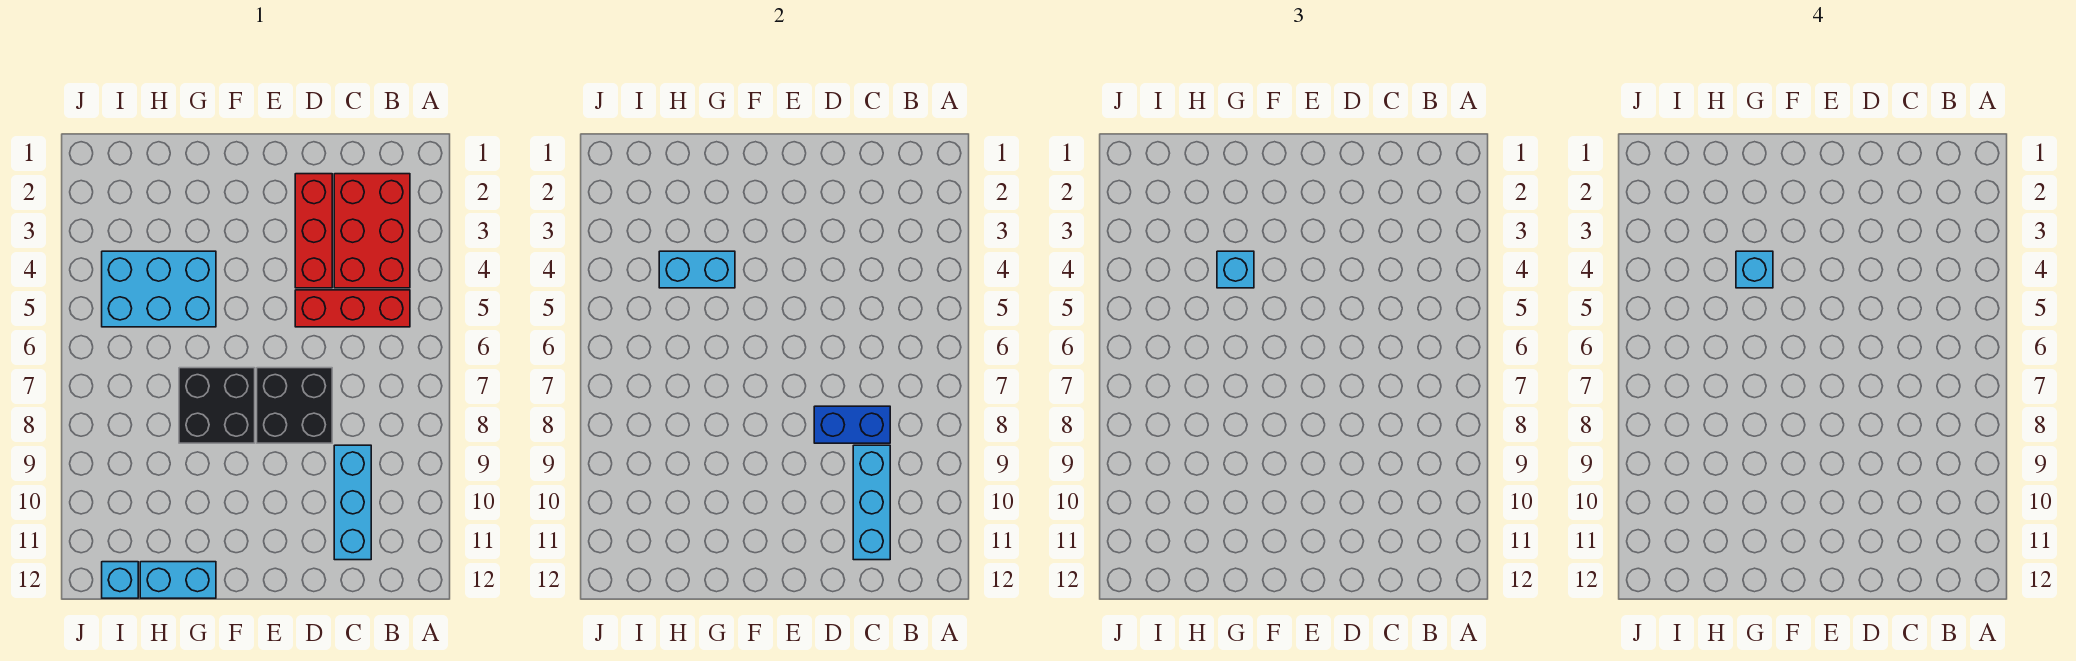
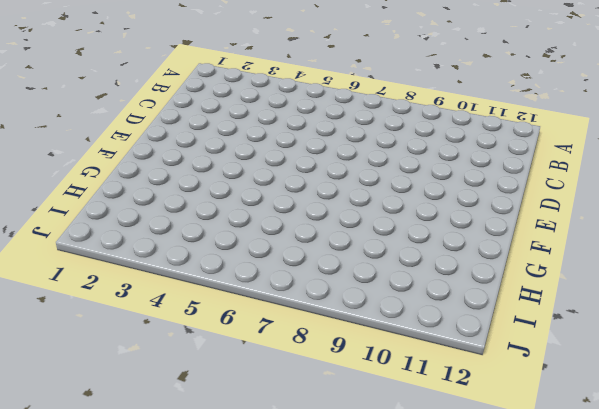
none -> red brick B2:C4 level 1
none -> red brick B5:D5 level 1
none -> cyan brick C9:C11 level 1

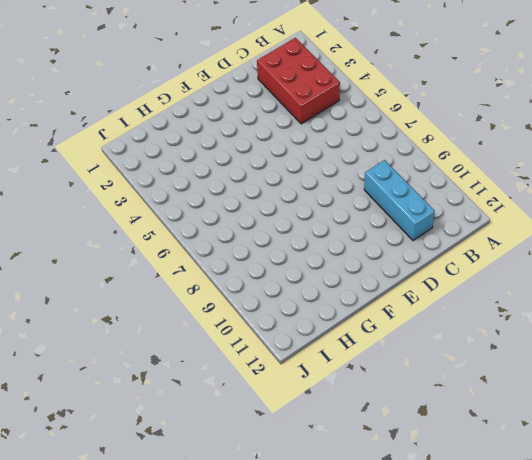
none -> red brick B5:D5 level 1
none -> red brick D2:D4 level 1
none -> black brick D7:E8 level 1

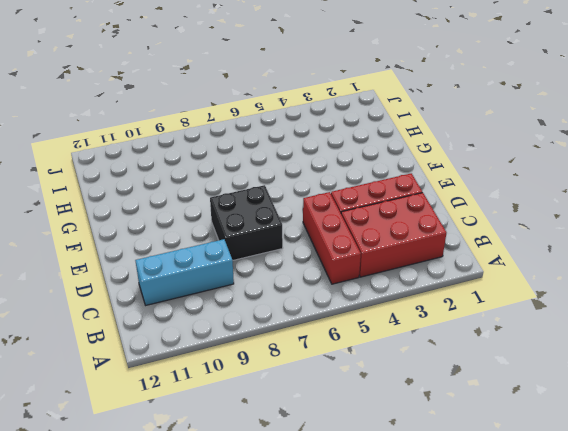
none -> black brick F7:G8 level 1
none -> cyan brick G4:I5 level 1
none -> cyan brick G12:H12 level 1

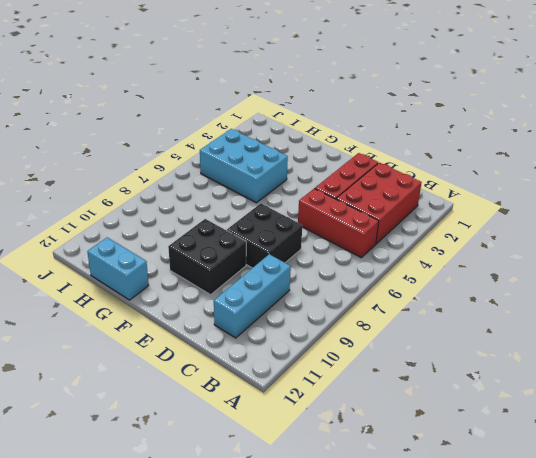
black brick E9:F10 level 1 -> black brick F7:G8 level 1
none -> cyan brick I12 level 1
none -> blue brick C8:D8 level 2
none -> cyan brick C9:C11 level 2

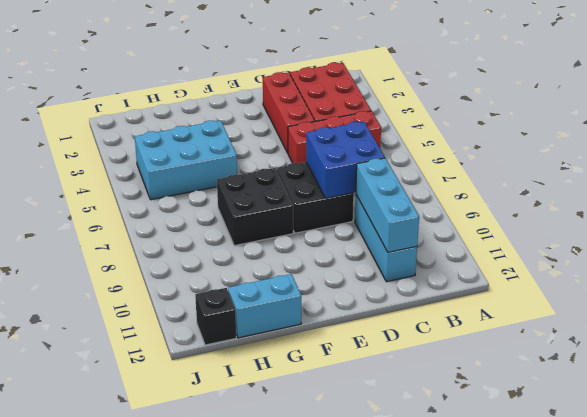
blue brick C7:D8 level 2 -> blue brick C8:D8 level 2
black brick I12 level 1 -> cyan brick I12 level 1
none -> cyan brick G4:H4 level 2
none -> cyan brick G4 level 3
none -> cyan brick G4 level 4

